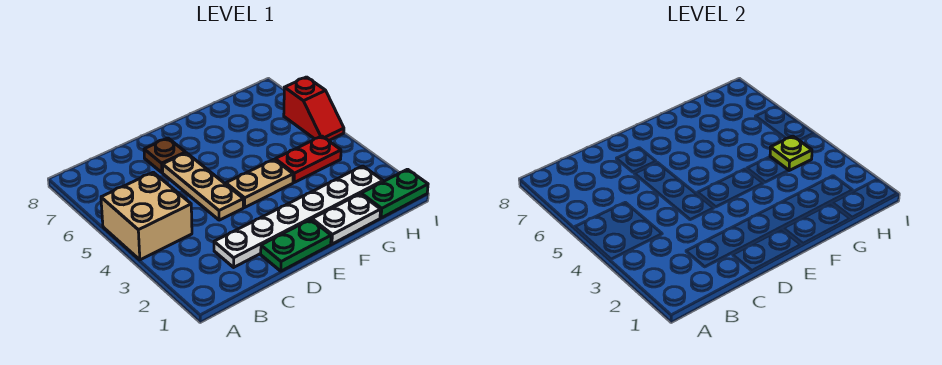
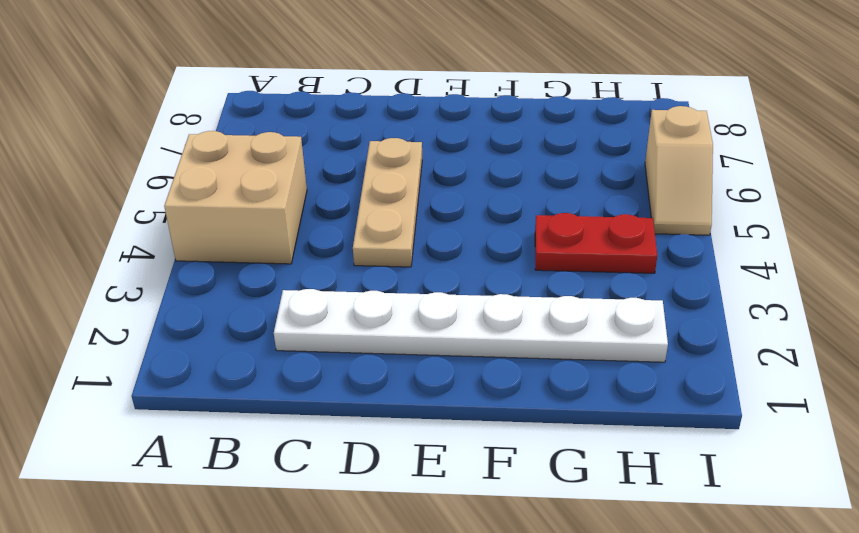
tan slope I5:I6 level 1 top 6 -> red slope I5:I6 level 1 top 6
none -> green plate D1:E1 level 1
none -> brown plate D7 level 1

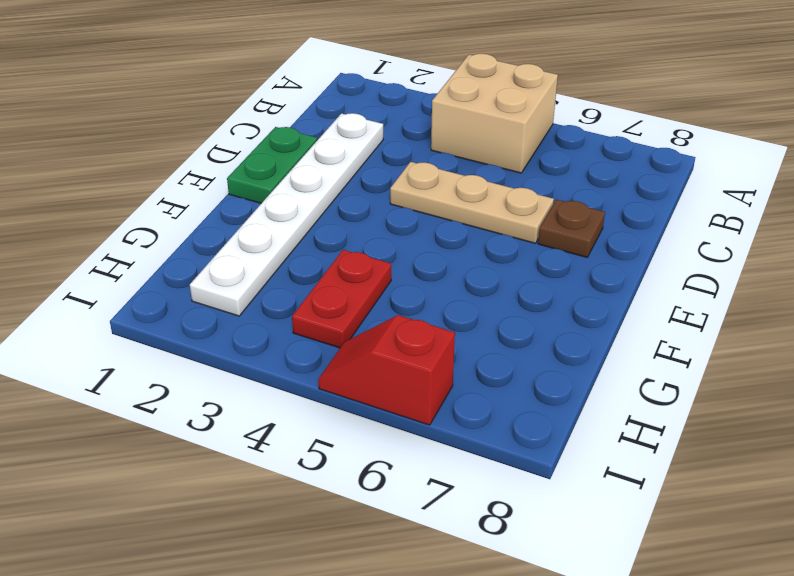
none -> tan plate E4:F4 level 1
none -> white plate F1:G1 level 1

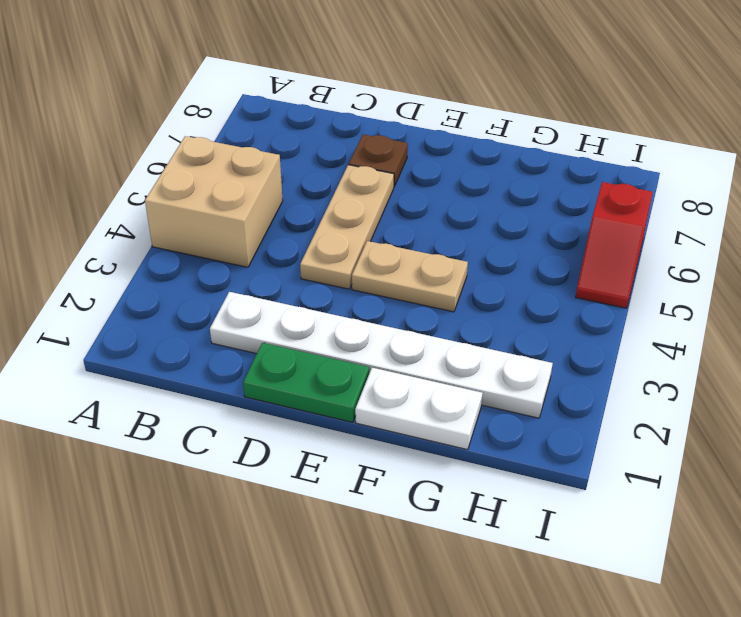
none -> red plate G4:H4 level 1
none -> green plate H1:I1 level 1

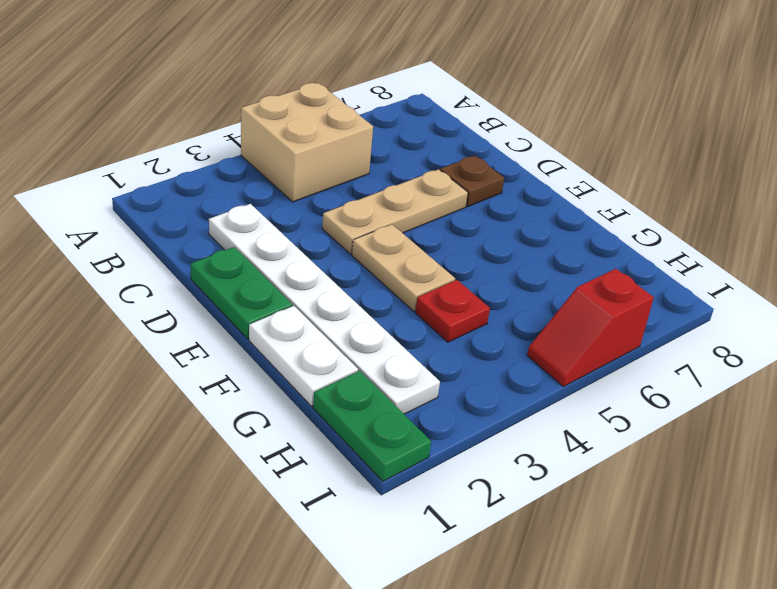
red plate G4 level 1 -> red plate G4:H4 level 1
none -> lime plate H4 level 2

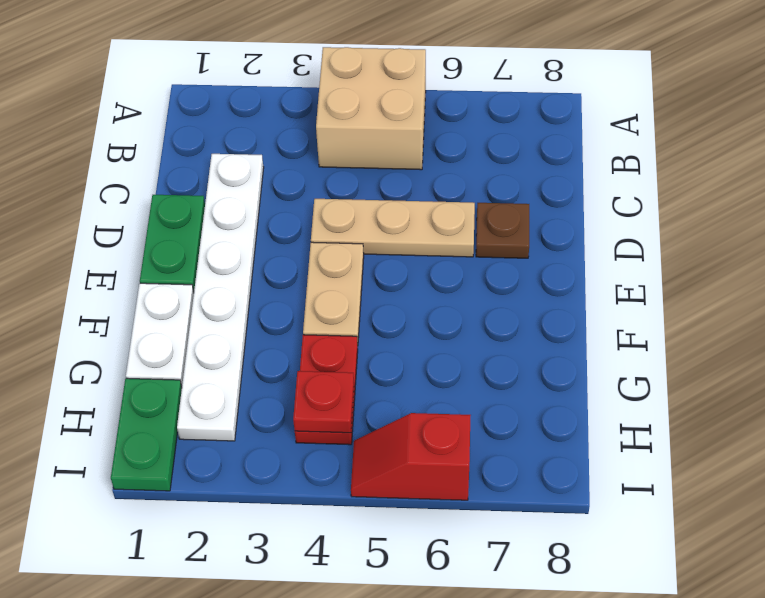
red plate H4 level 2 -> lime plate H4 level 2

